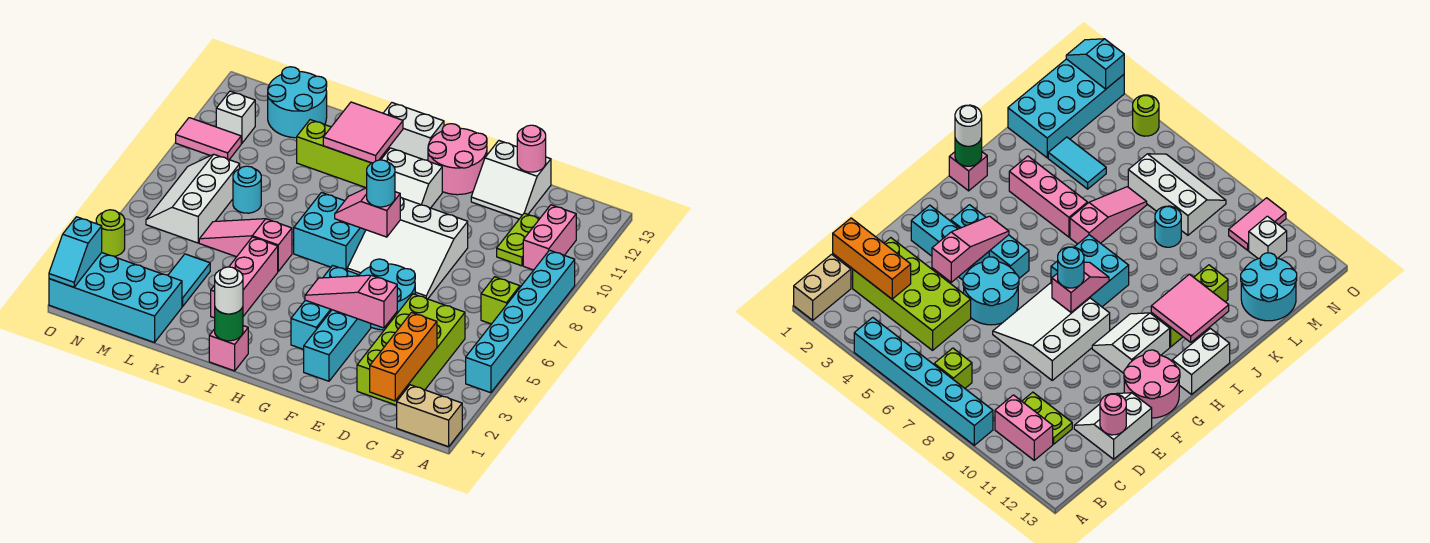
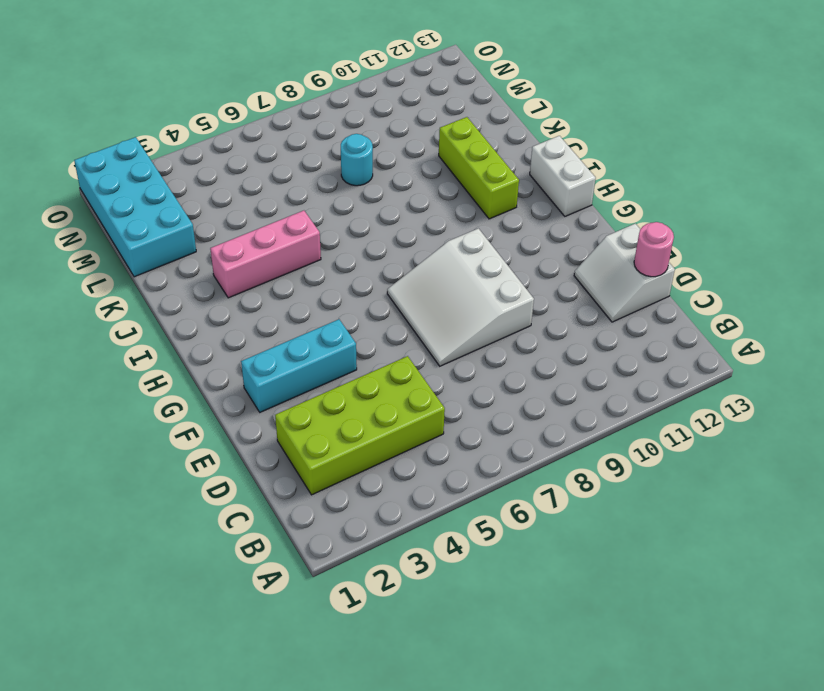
none -> tan brick A1:B1 level 1
none -> cyan brick A4:A9 level 1
none -> lime brick B7 level 1
none -> pink brick B10:B11 level 1

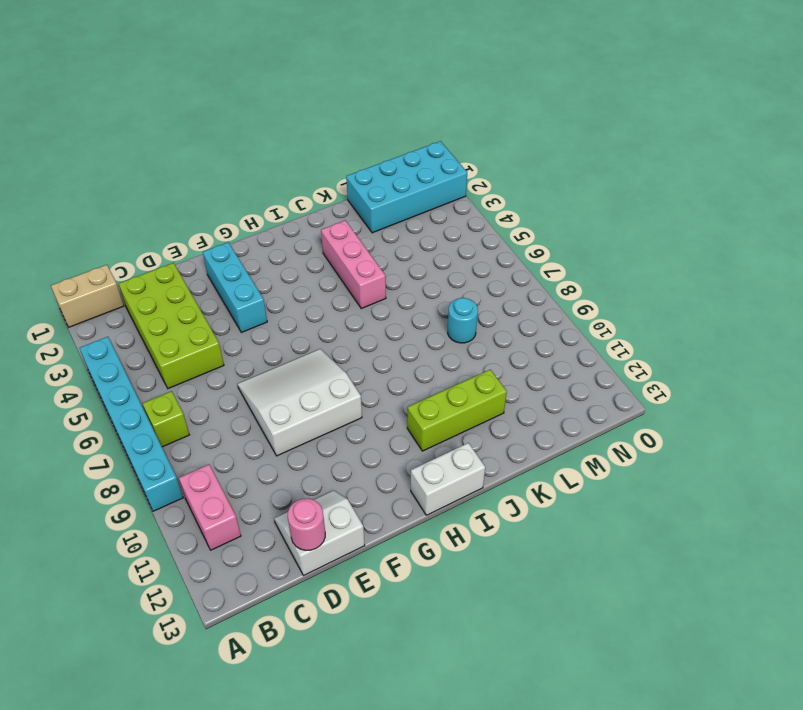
none -> lime plate C10:C11 level 1
none -> cyan round brick E5:F6 level 1
none -> pink round brick F12:G13 level 1
none -> cyan brick G3:G5 level 1

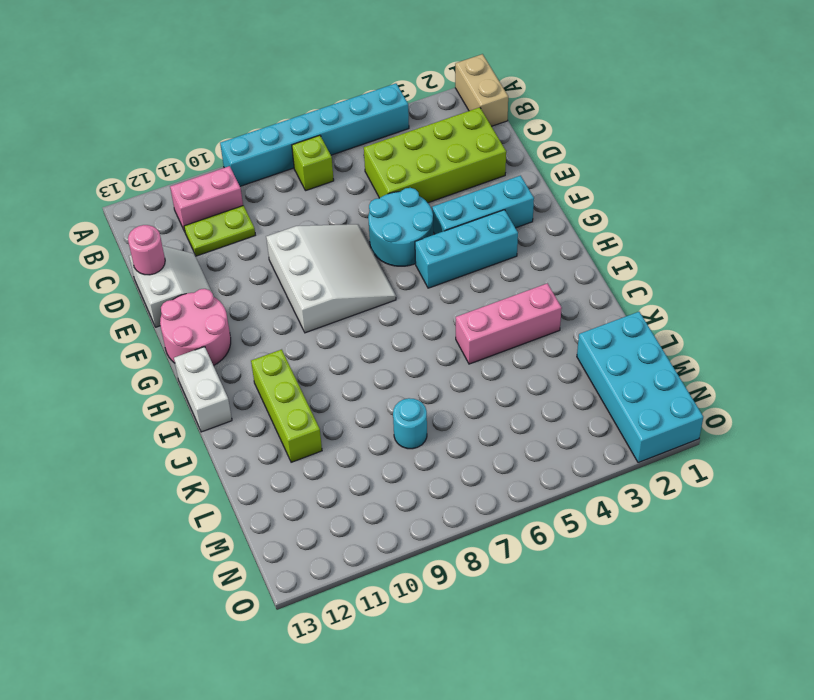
none -> white slope G10:H11 level 1 top 11
none -> cyan brick H7:I8 level 1
none -> pink brick I1 level 1
none -> pink slope J6:L6 level 1 top J

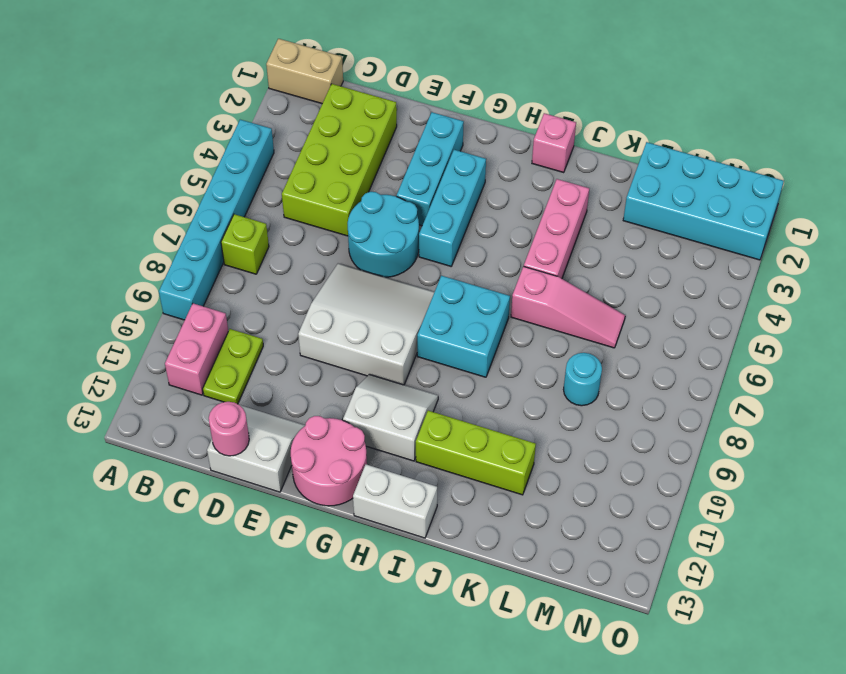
none -> cyan tile L3:L4 level 1
none -> cyan round brick L12:M13 level 1
none -> white slope M6:N8 level 1 top M
none -> pink tile N10:O10 level 1

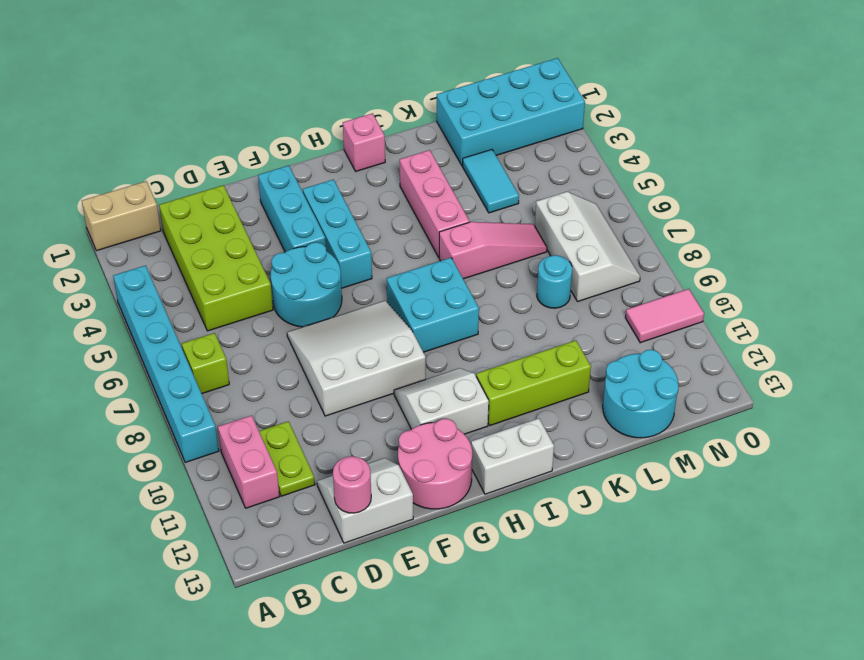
none -> white brick N11 level 1
none -> lime round brick O4 level 1
none -> orange brick C1:C3 level 2
none -> pink slope E4:G4 level 2 top E

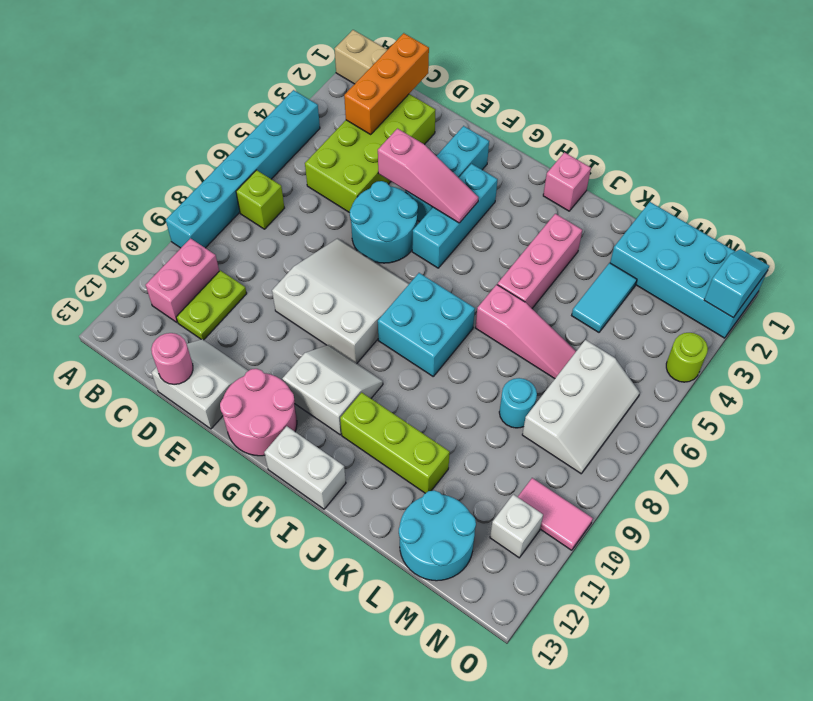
none -> pink slope G8:H8 level 2 top G
none -> green round brick I1 level 2
none -> pink tile I11:J12 level 2
none -> cyan round brick G8 level 3

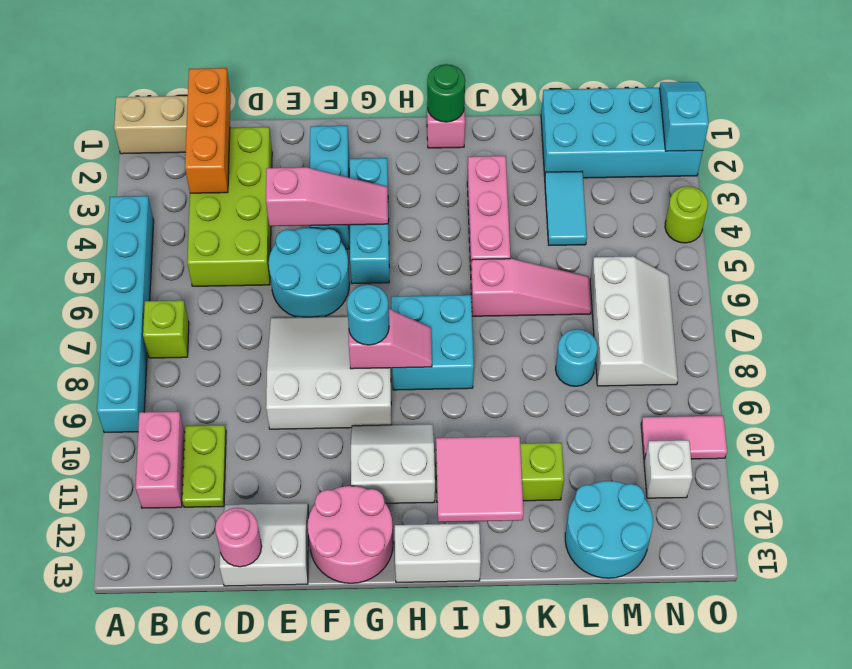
none -> white round brick I1 level 3

